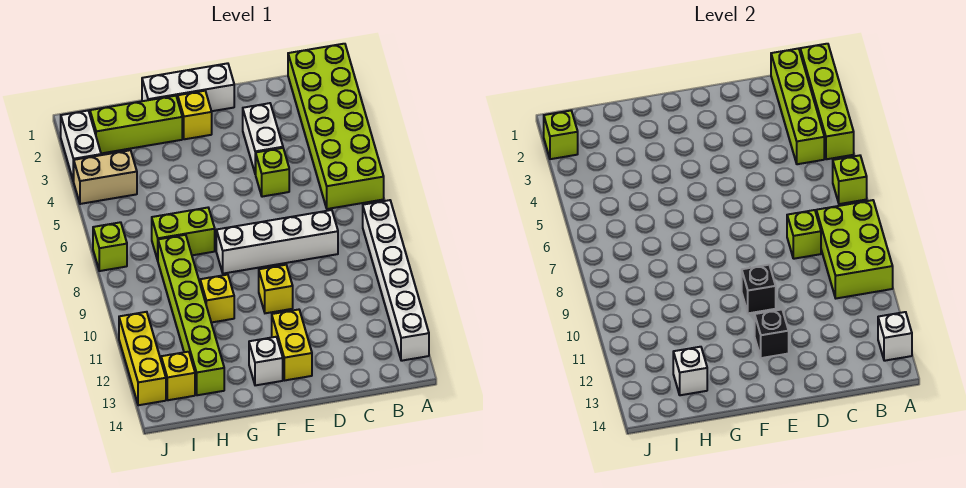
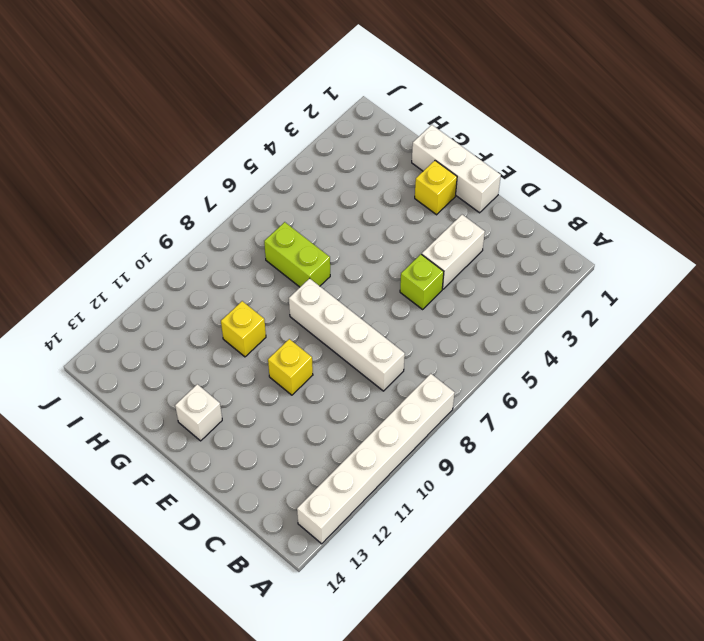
none -> lime brick A1:B6 level 1
none -> yellow brick E12:E13 level 1
none -> lime brick G2:I2 level 1

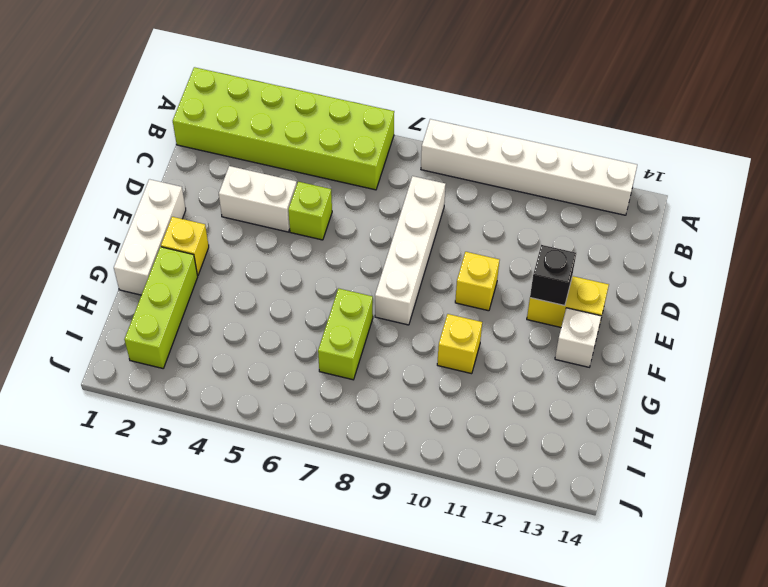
none -> lime brick H8:H13 level 1
none -> tan brick I4:J4 level 1
none -> yellow brick I13 level 1

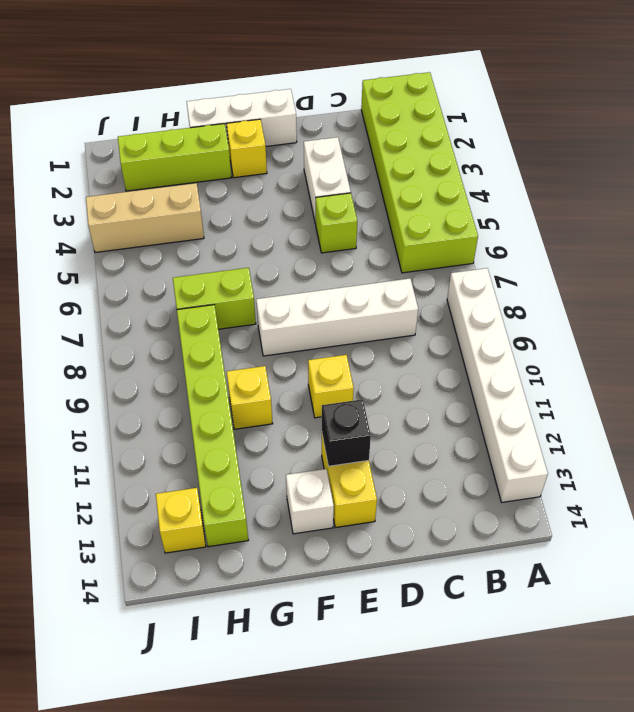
tan brick H4:J4 level 1 -> tan brick I4:J4 level 1
none -> white brick J2:J3 level 1
none -> lime brick J7 level 1
none -> yellow brick J11:J13 level 1

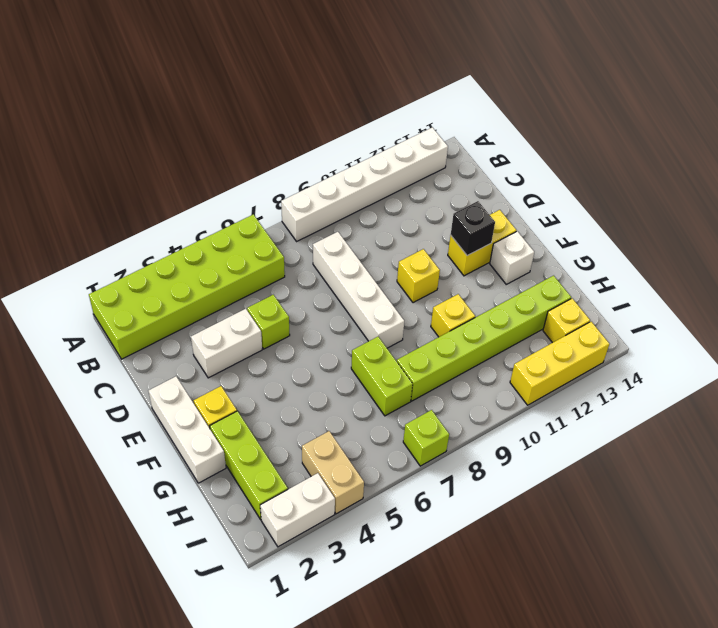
none -> lime brick A1:A4 level 2
none -> lime brick A6 level 2
none -> lime brick A8:B10 level 2

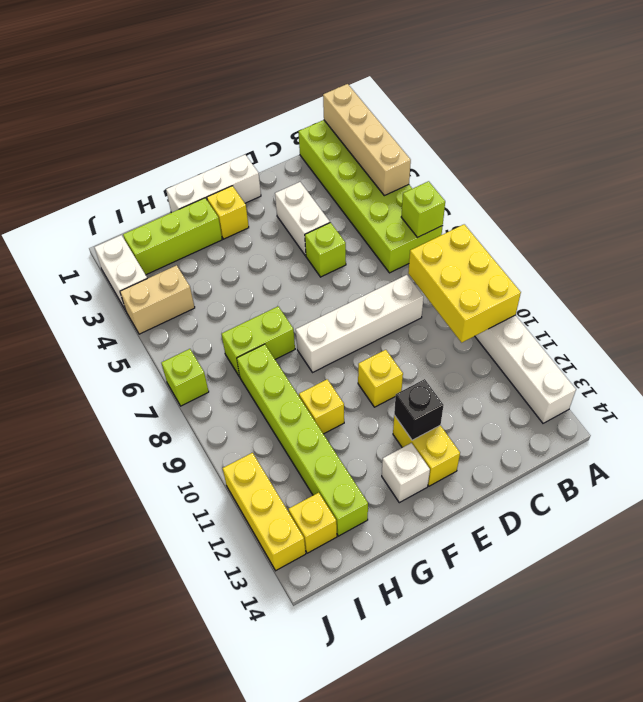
tan brick A1:A4 level 2 -> lime brick A1:A4 level 2
yellow brick A8:B10 level 2 -> lime brick A8:B10 level 2
none -> white brick A13 level 2
none -> lime brick B1:B4 level 2
none -> lime brick C8 level 2

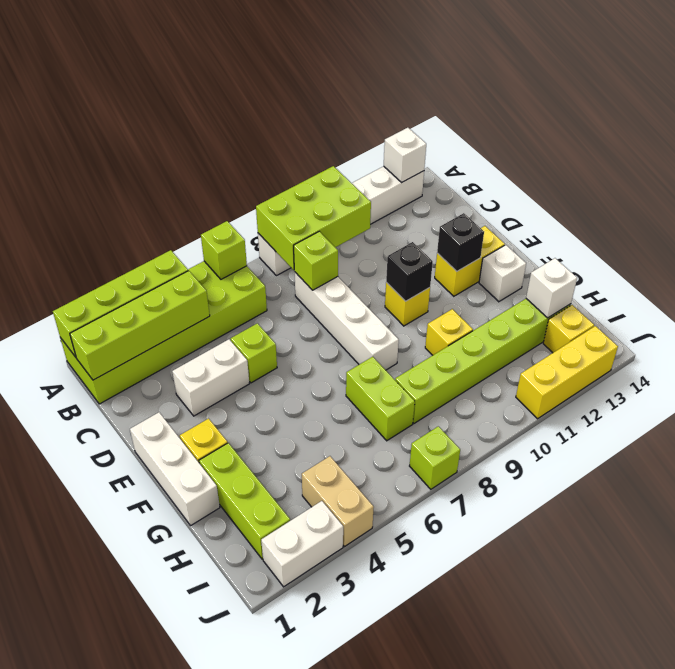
none -> lime brick J2 level 2

